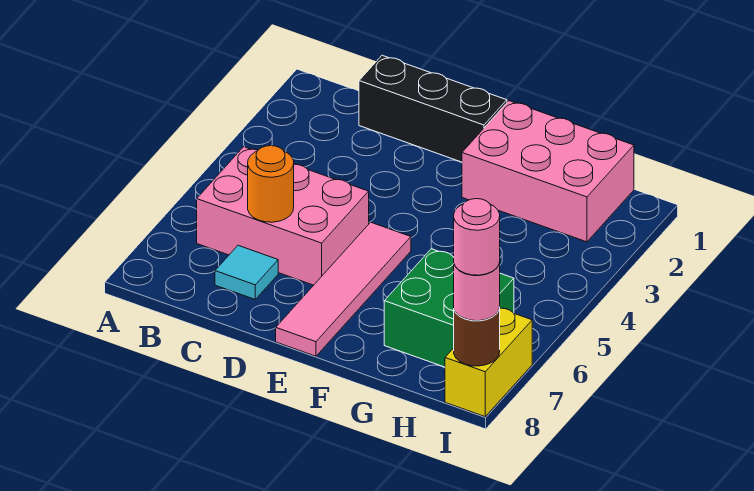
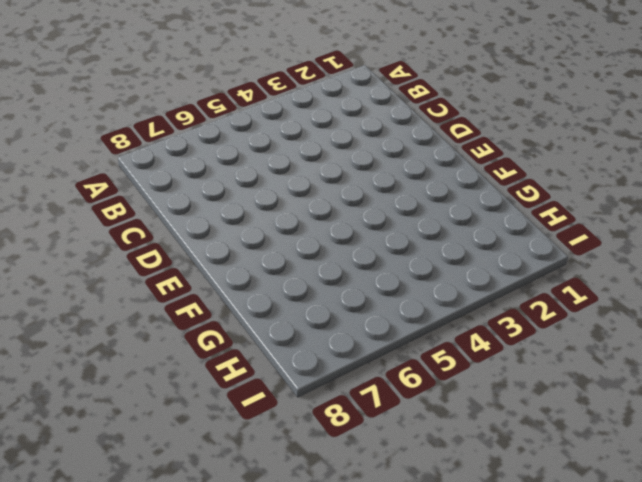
none -> pink brick B5:D6 level 1
none -> black brick C1:E1 level 1

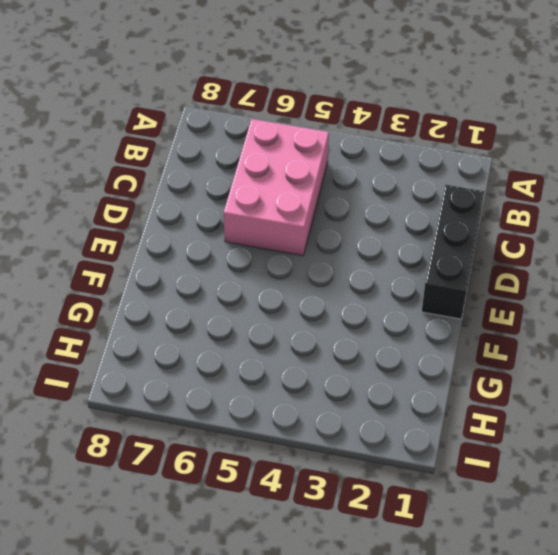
none -> cyan tile C7 level 1
none -> pink tile E5:E8 level 1

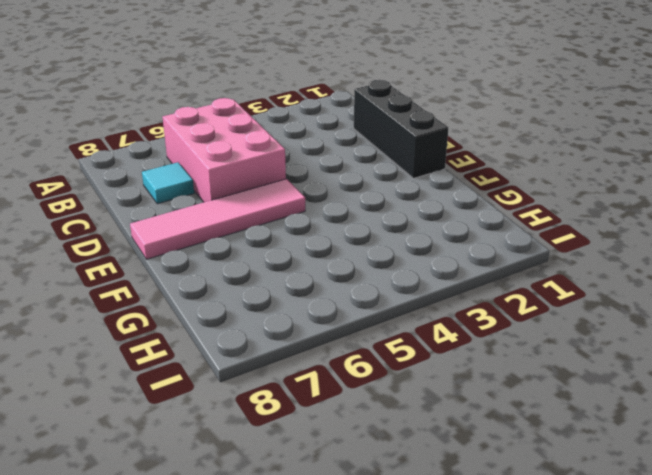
none -> pink brick F1:H2 level 1
none -> green brick G6:H7 level 1

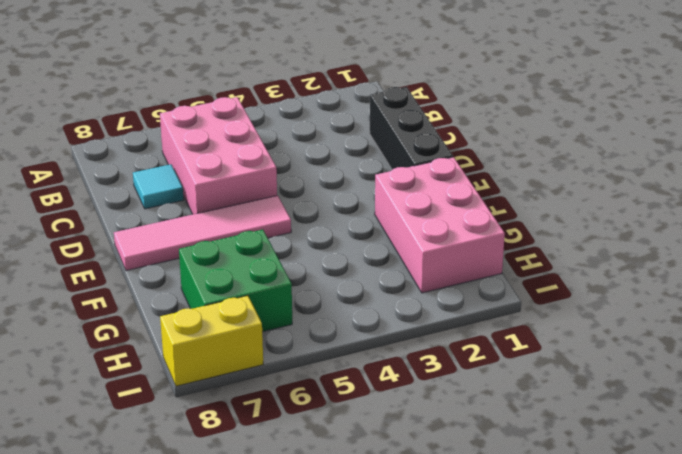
none -> orange round brick C6 level 2
none -> brown round brick I8 level 2

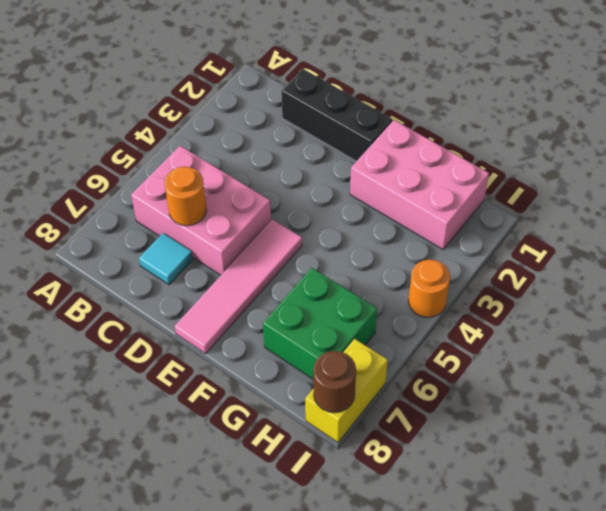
orange round brick I4 level 1 -> none
none -> pink round brick I8 level 3
none -> pink round brick I8 level 4

